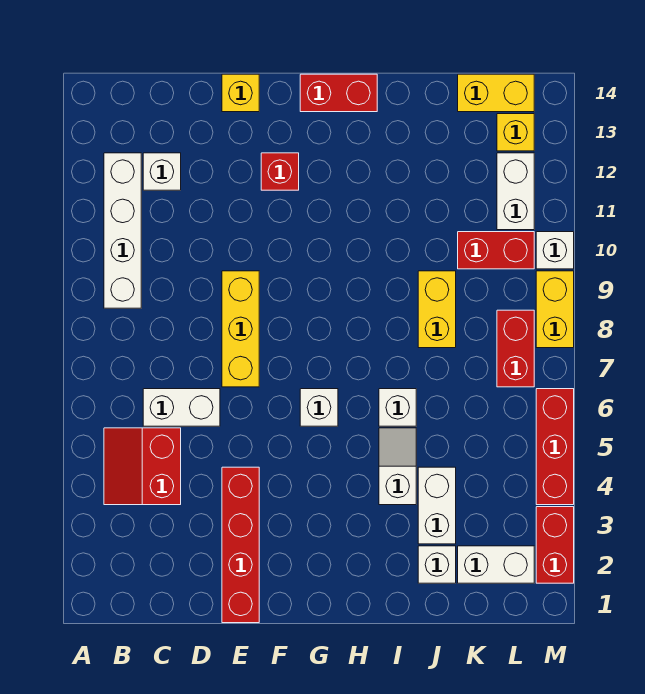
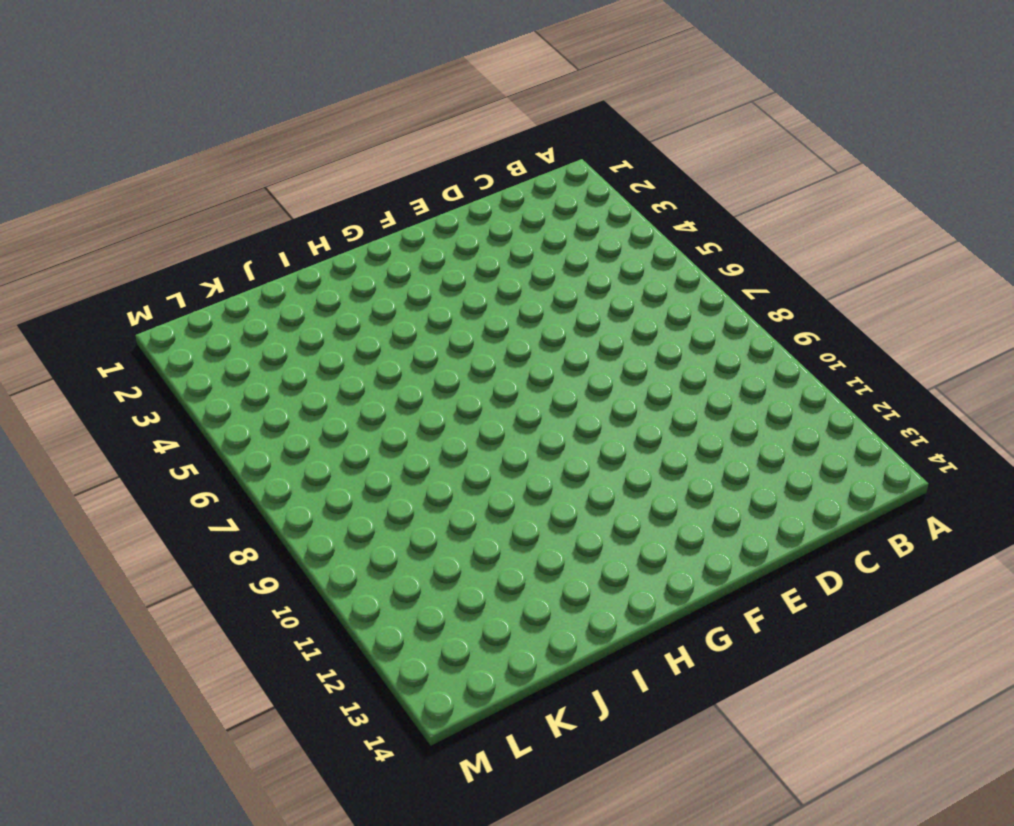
none -> red slope B4:C5 level 1 top C
none -> white brick B9:B12 level 1
none -> white brick C6:D6 level 1

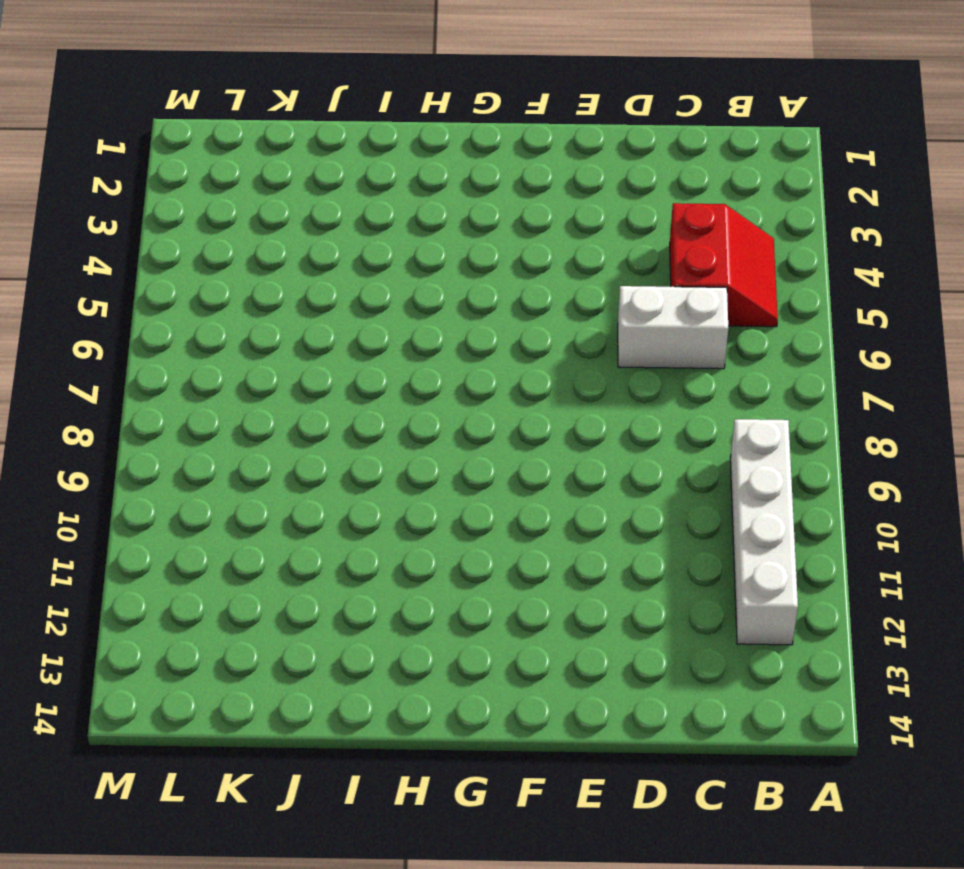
none -> white brick C12 level 1
none -> red brick E1:E4 level 1
none -> yellow brick E7:E9 level 1

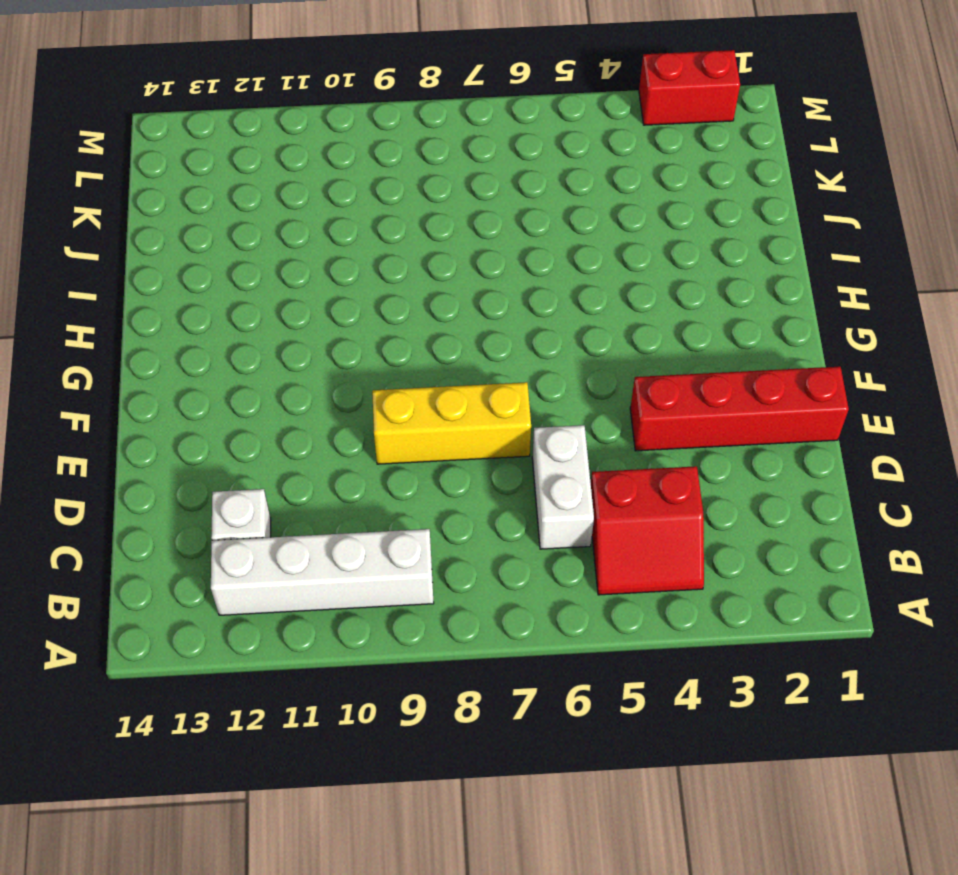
none -> yellow brick E14 level 1
none -> red brick F12 level 1
none -> white brick G6 level 1

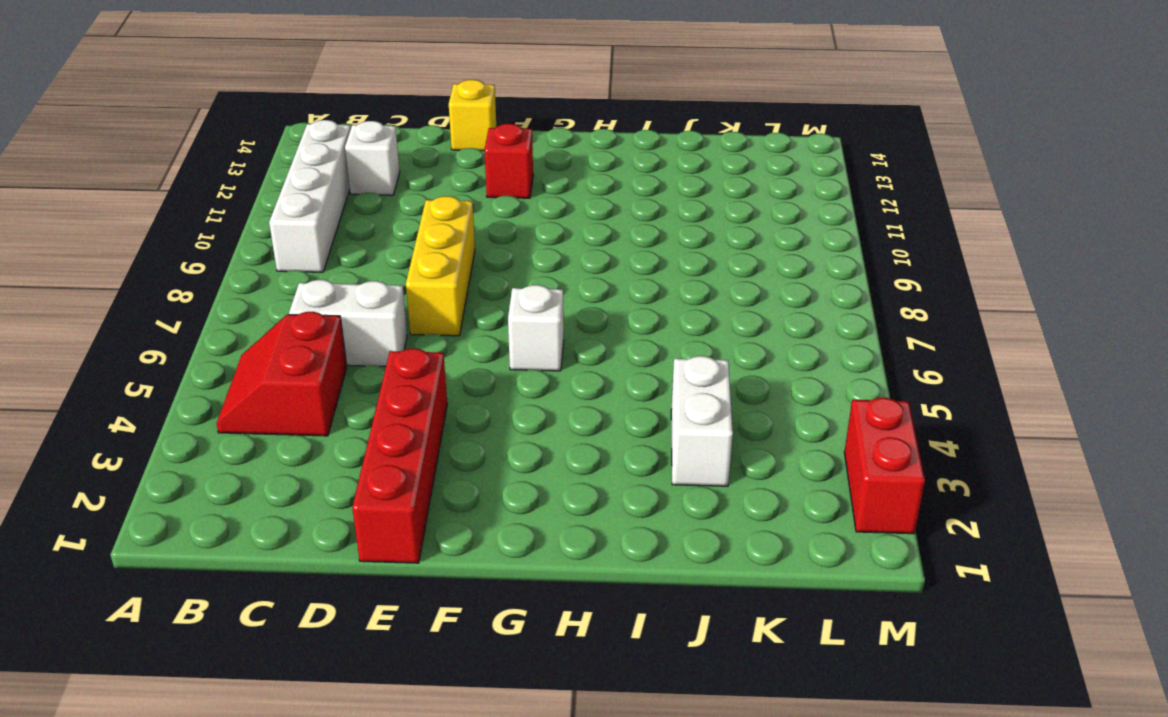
none -> red brick G14:H14 level 1
none -> white slope I4:I5 level 1 top 4
none -> white brick I6 level 1

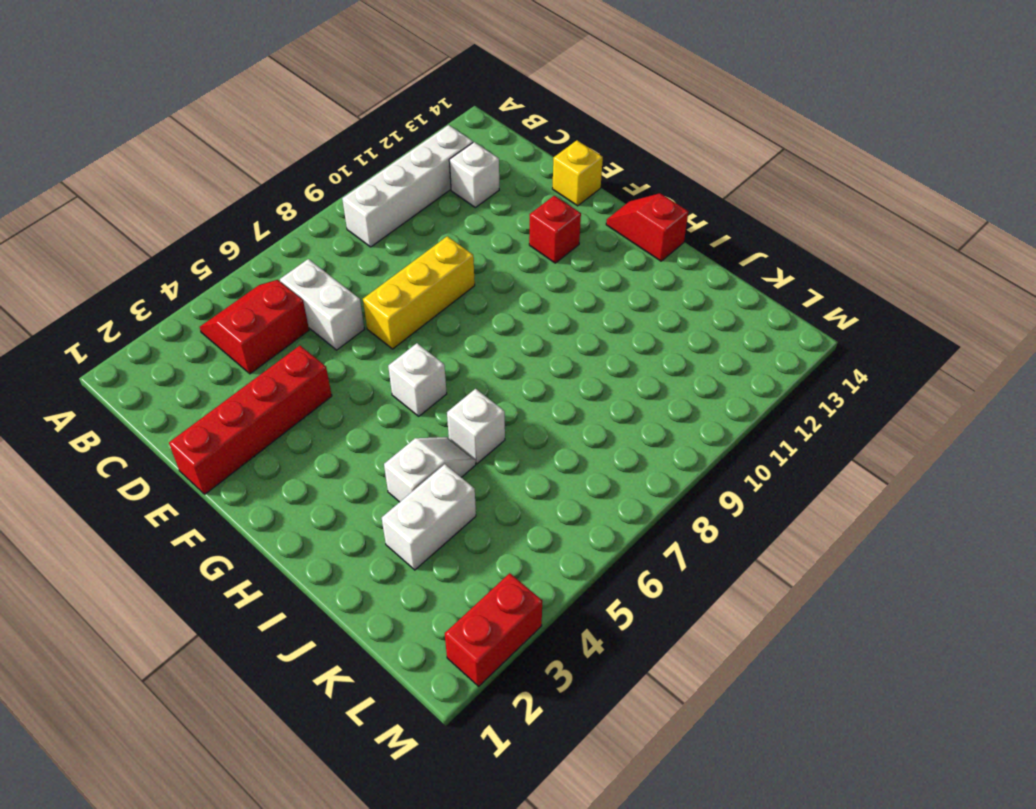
red slope G14:H14 level 1 top H -> red brick G14:H14 level 1
none -> white brick J2 level 1
none -> yellow brick J8:J9 level 1
none -> white brick K2:L2 level 1

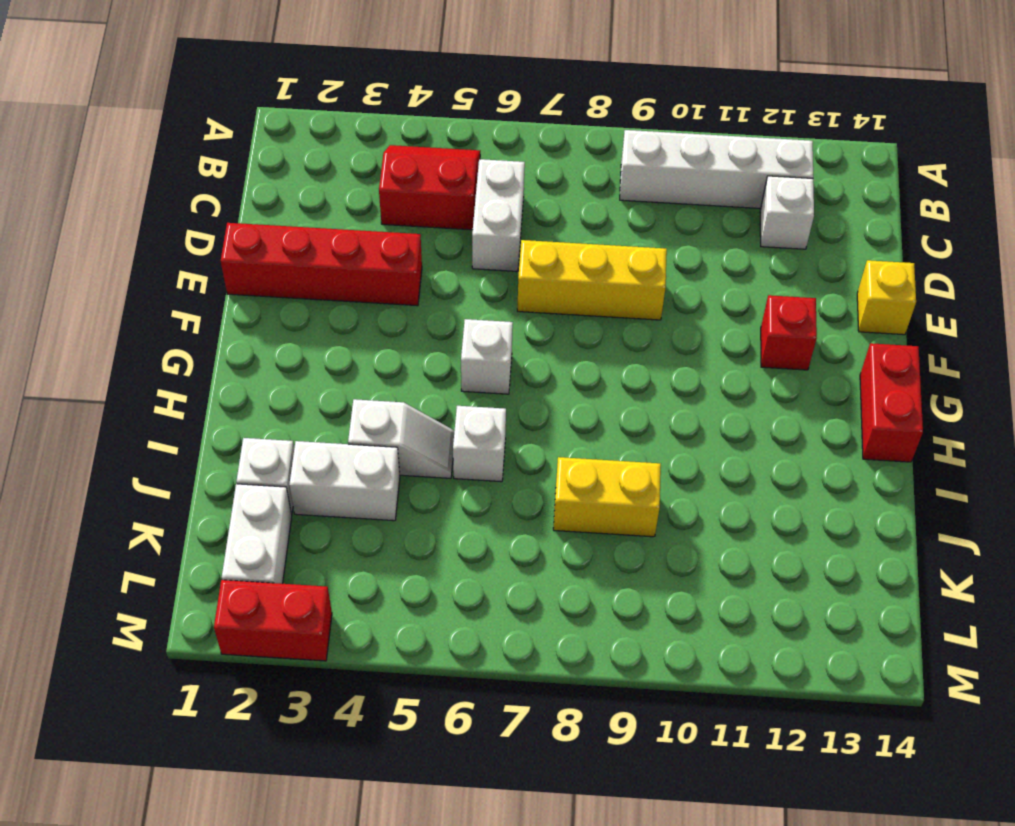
none -> red brick K10:L10 level 1
none -> yellow brick K14:L14 level 1
none -> red brick L7:L8 level 1

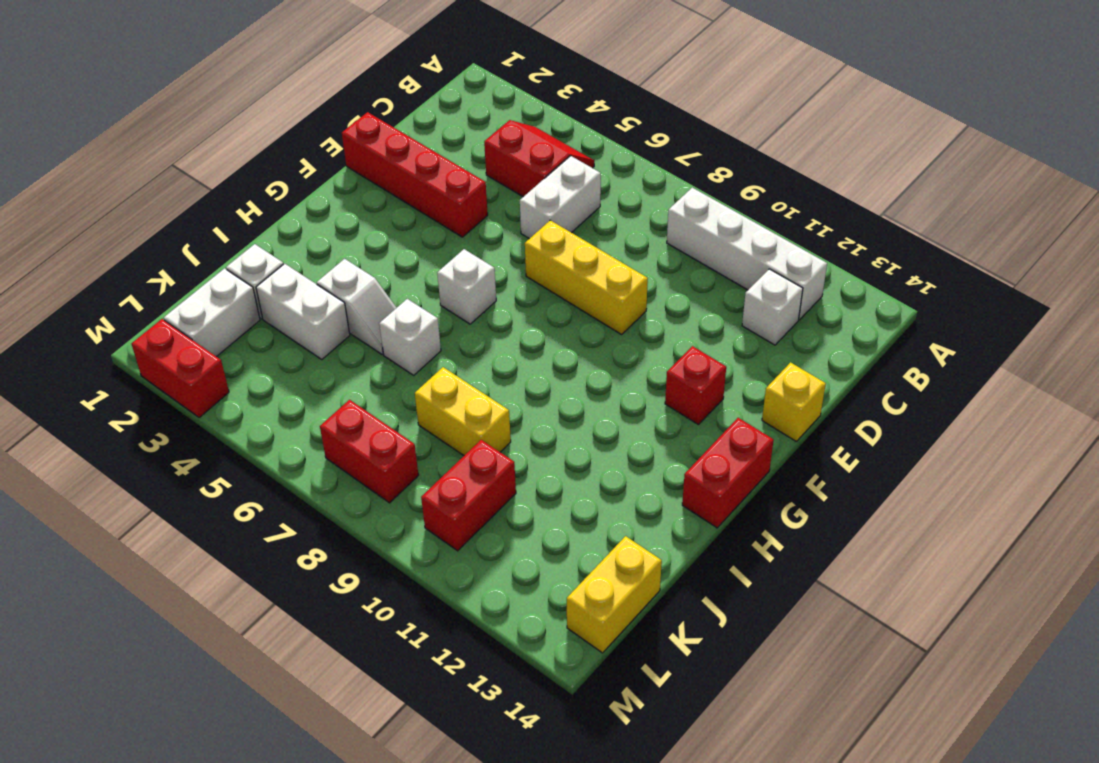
none -> white brick L11:L12 level 1
none -> yellow brick L13 level 1
none -> red brick M4:M6 level 1

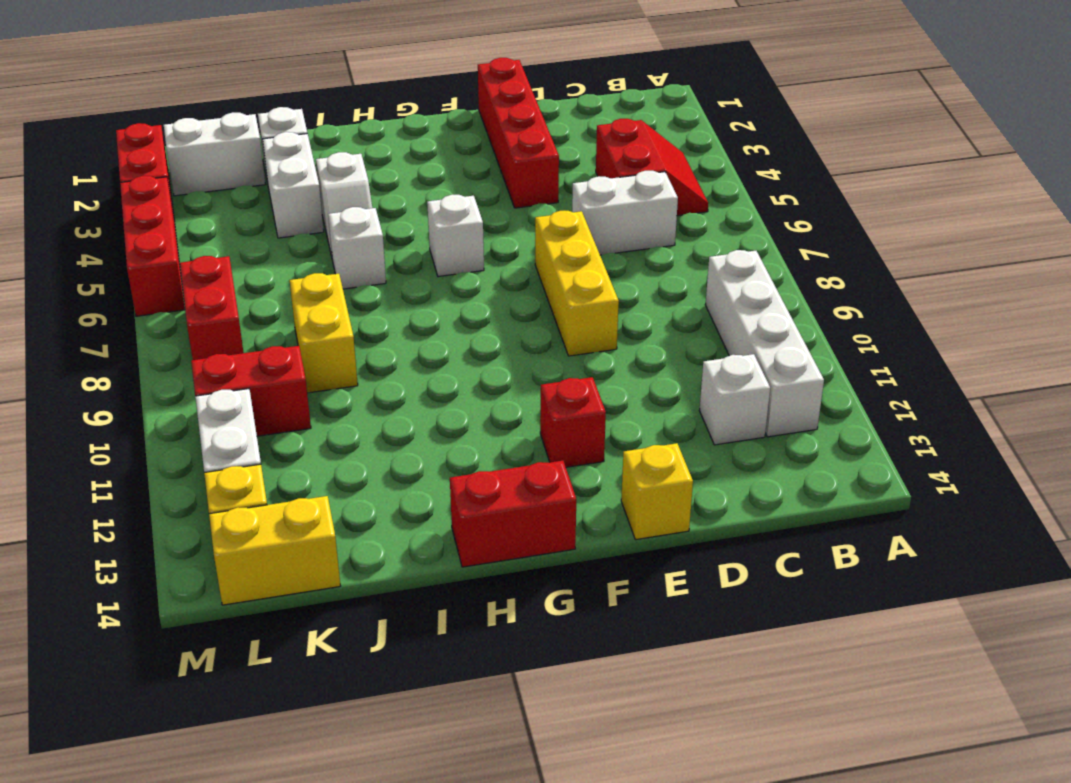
none -> yellow brick M8:M9 level 1
none -> white brick M10 level 1

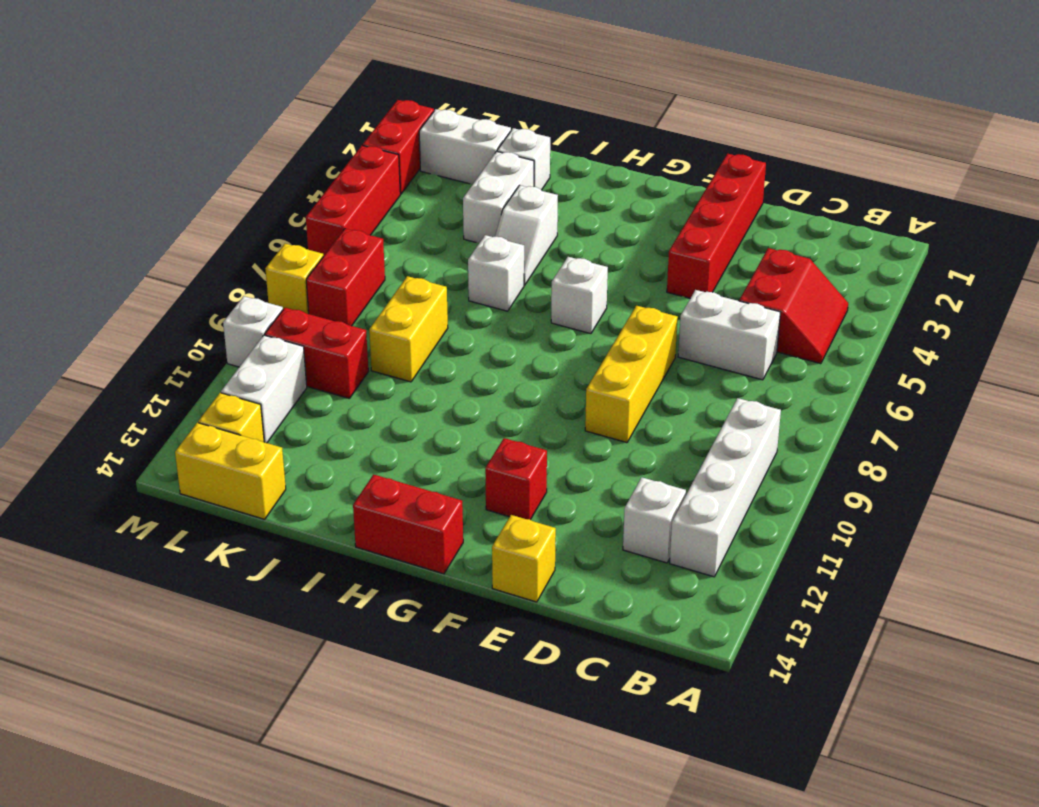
yellow brick M8 level 1 -> yellow brick M8:M9 level 1

